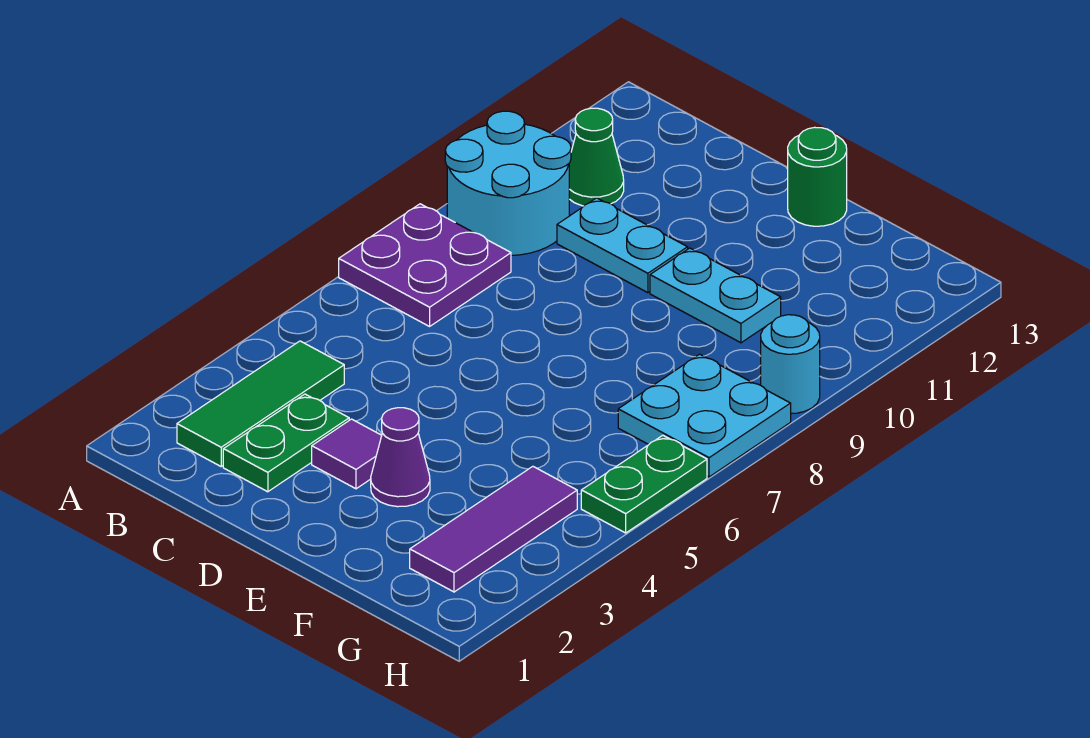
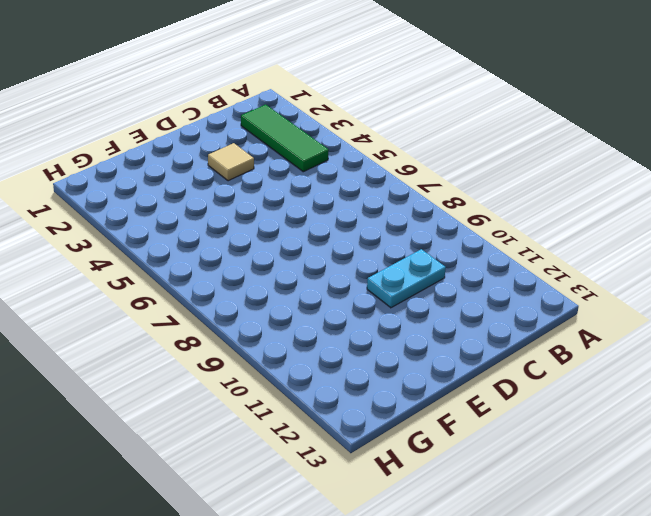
tan tile D3 level 1 -> purple tile D3 level 1
none -> purple plate A7:B8 level 1
none -> cyan round brick A9:B10 level 1
none -> green cone B11 level 1

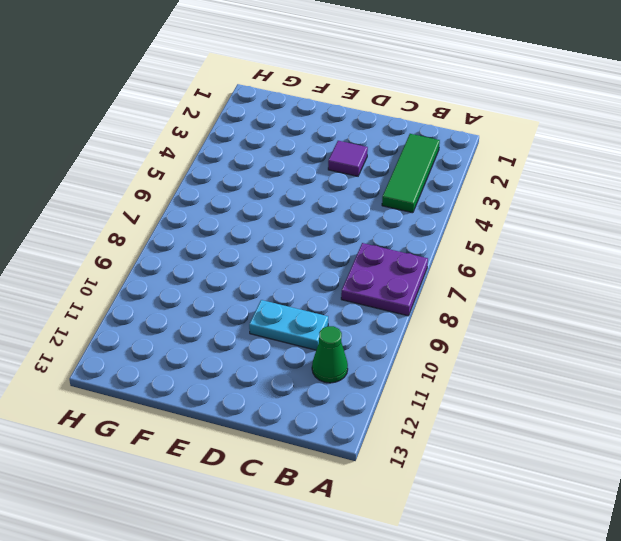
none -> cyan round brick A9:B10 level 1
none -> green plate C2:C3 level 1
none -> purple cone E3 level 1

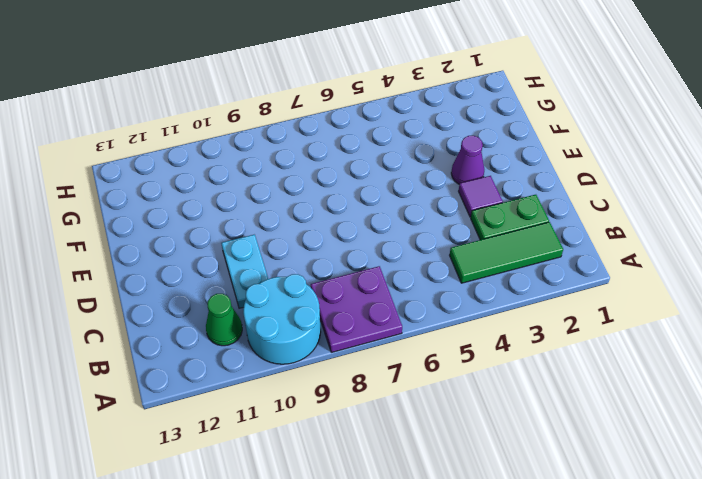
none -> cyan plate E10:F10 level 1
none -> green round brick E13 level 1
none -> purple tile G2:G4 level 1

